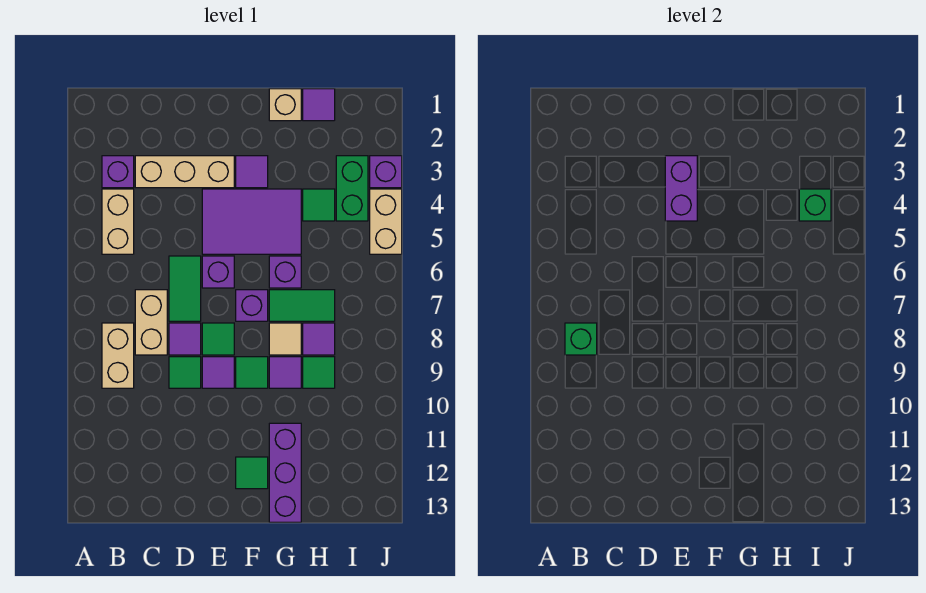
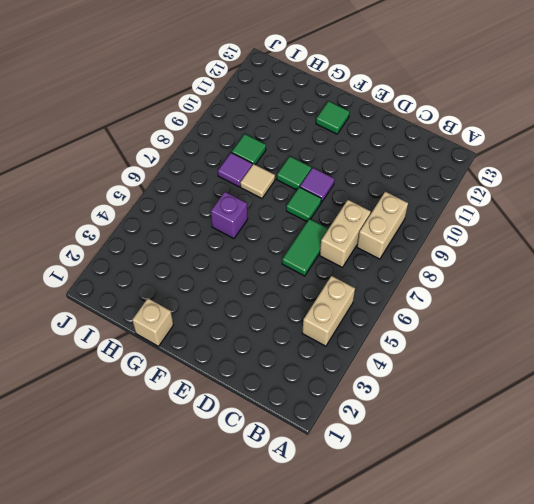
none -> purple brick B3 level 1
none -> tan brick C3:E3 level 1
none -> purple tile D8 level 1
none -> green tile D9 level 1

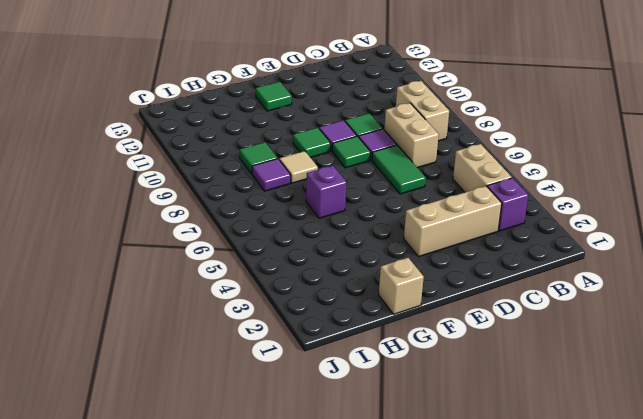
none -> purple tile E4:G5 level 1
none -> purple brick E6 level 1
none -> purple tile F3 level 1
none -> purple brick F7 level 1

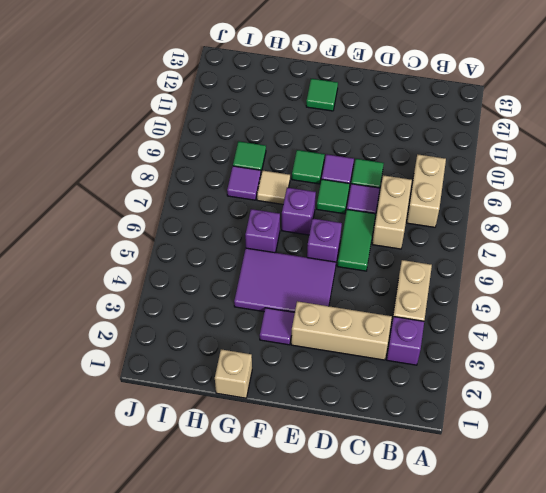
none -> green tile G7:H7 level 1
none -> purple tile G9 level 1
none -> purple brick G11:G13 level 1
none -> purple tile H1 level 1

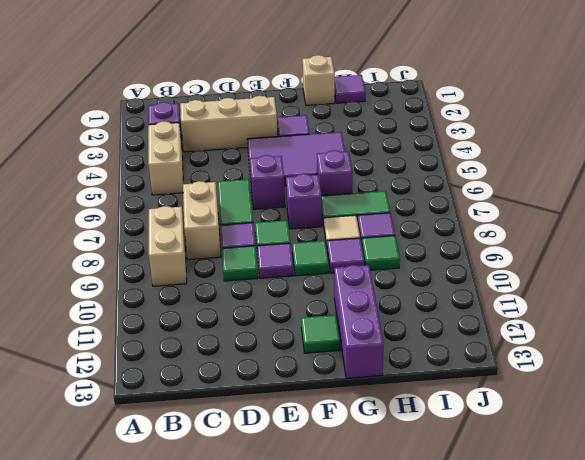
none -> green tile H4 level 1
none -> green brick I3:I4 level 1
none -> purple brick J3 level 1
none -> tan brick J4:J5 level 1

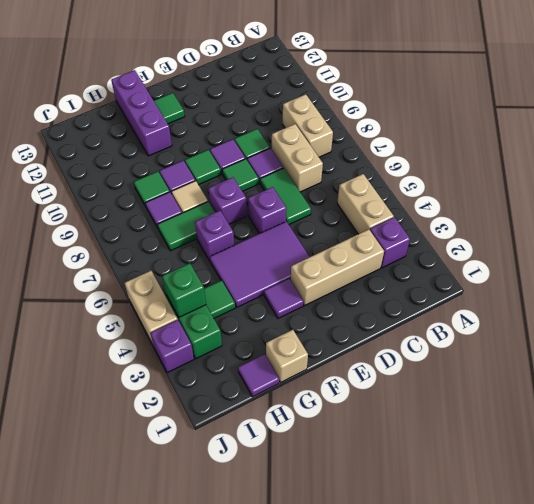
none -> green brick B8 level 2
none -> purple brick E3:E4 level 2

